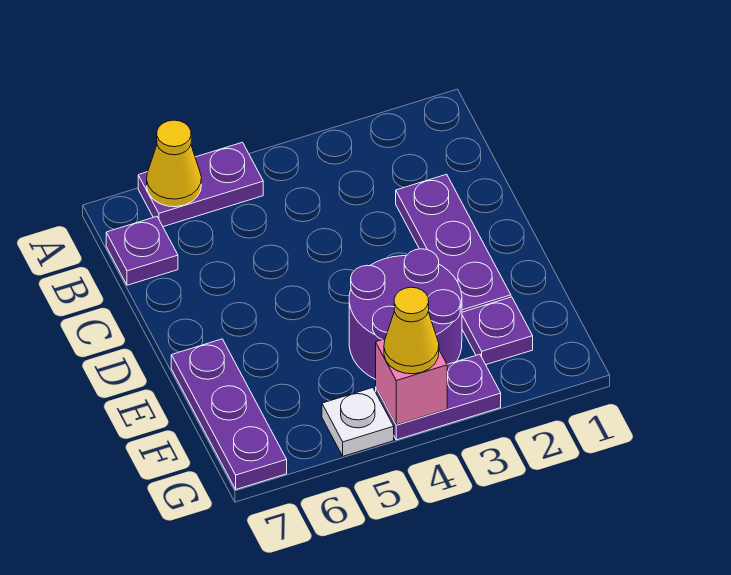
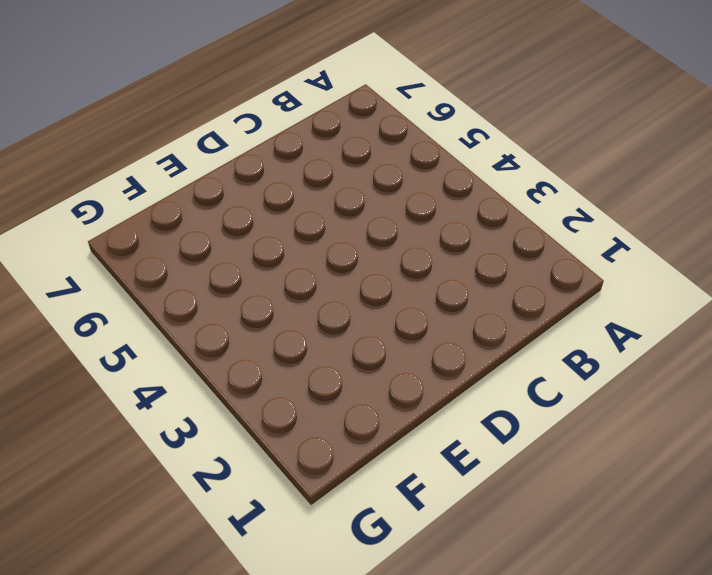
none -> purple plate A5:A6 level 1
none -> purple plate B7 level 1

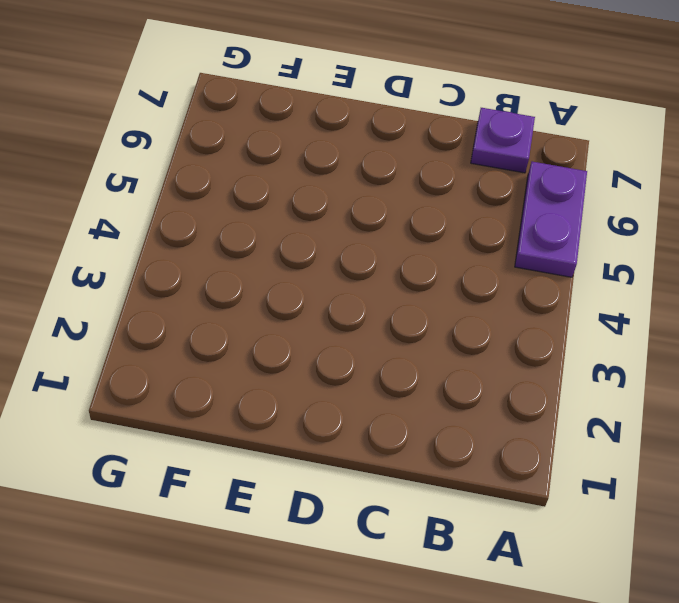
none -> purple plate C2:E2 level 1
none -> purple round brick E3:F4 level 1

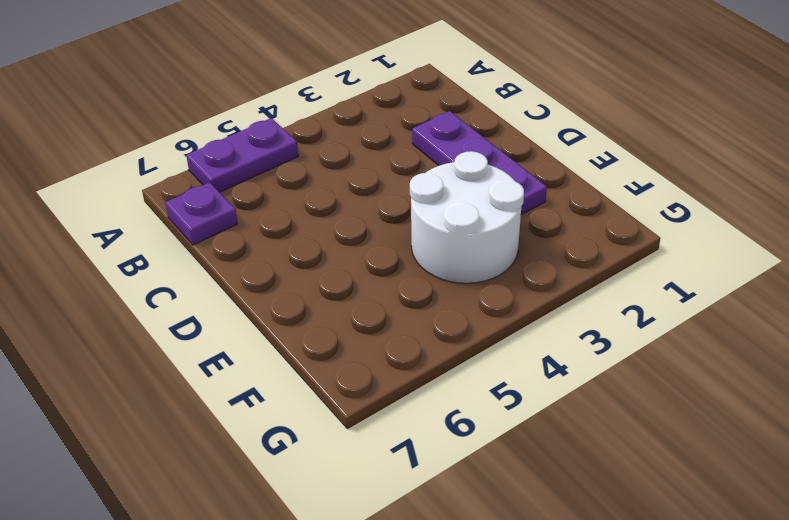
white round brick E3:F4 level 1 -> purple round brick E3:F4 level 1
none -> purple plate E7:G7 level 1
none -> purple plate F2 level 1

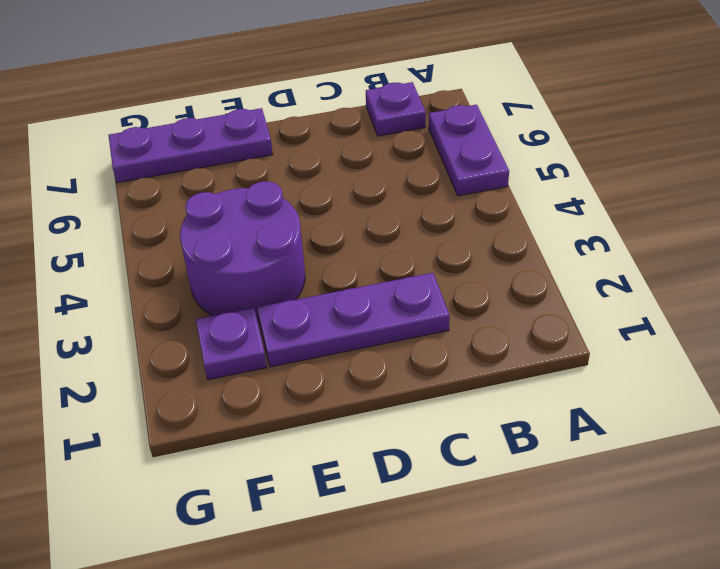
none -> purple plate G3:G4 level 1
none -> white plate G5 level 1

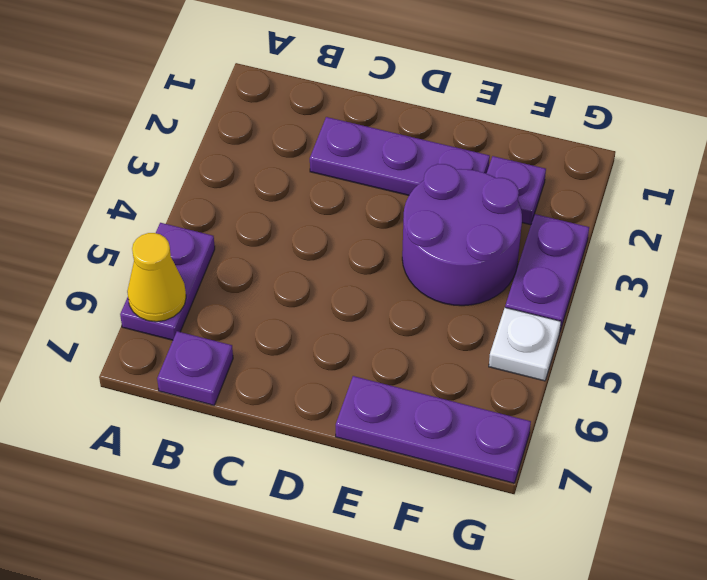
none -> pink brick G4 level 2
none -> yellow cone G4 level 3

